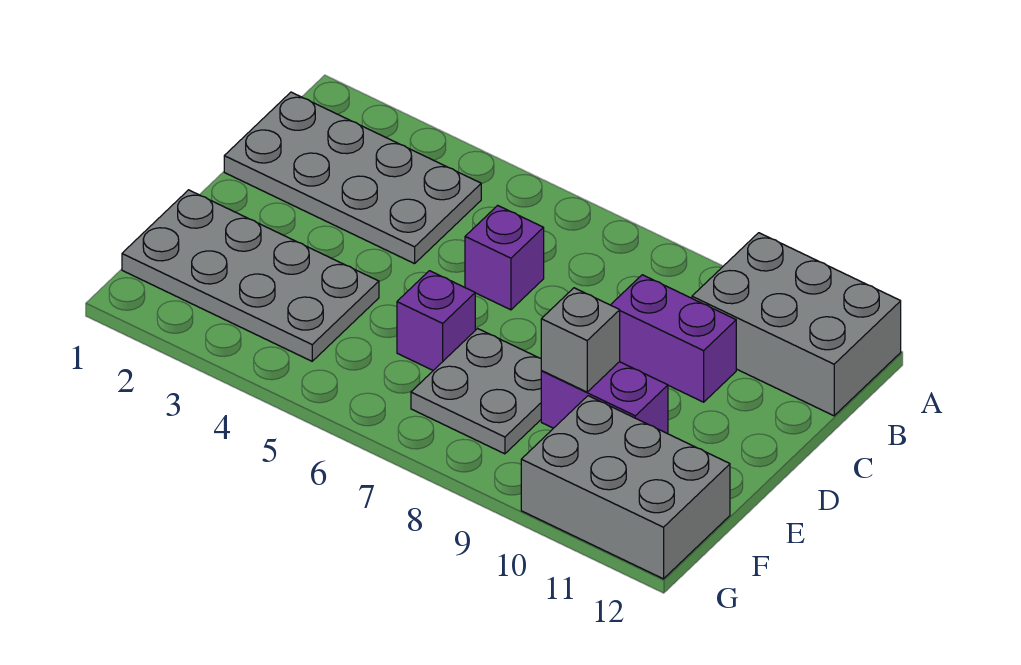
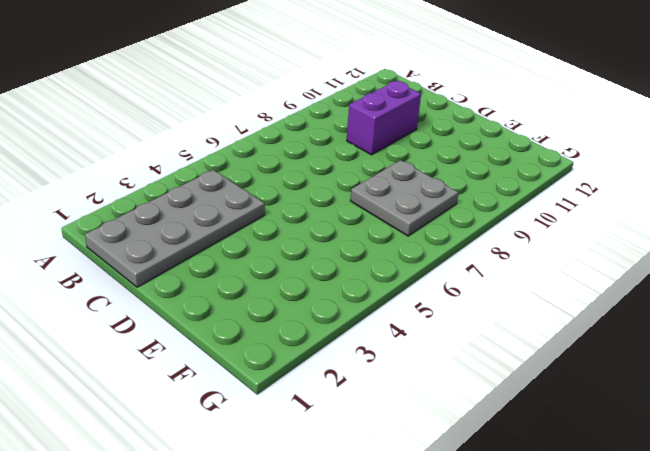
none -> grey brick A10:B12 level 1
none -> purple brick C6 level 1

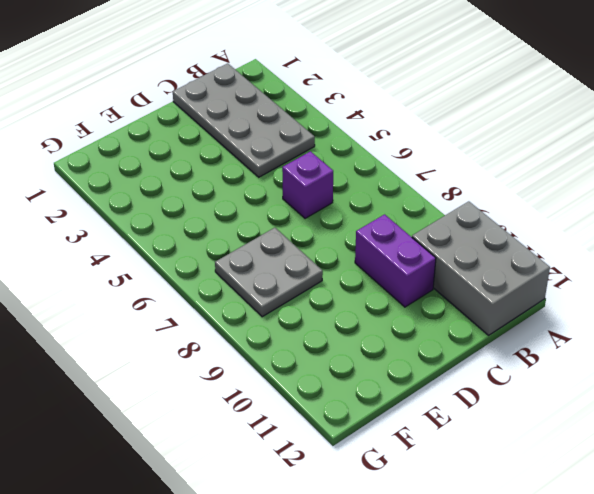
none -> grey plate E1:F4 level 1
none -> purple brick E6 level 1

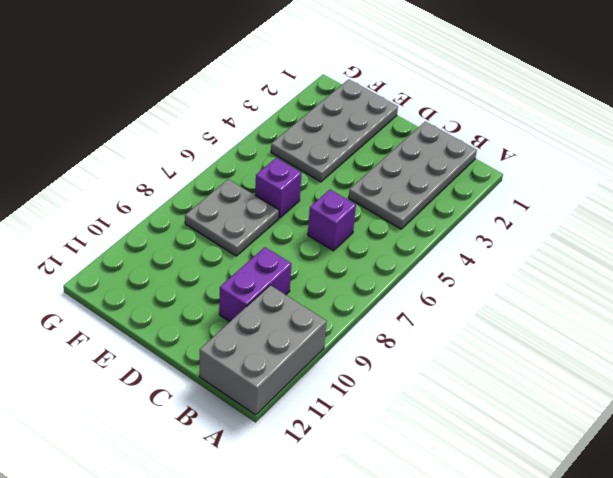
none -> purple brick E9:E10 level 1
none -> grey brick F10:G12 level 1

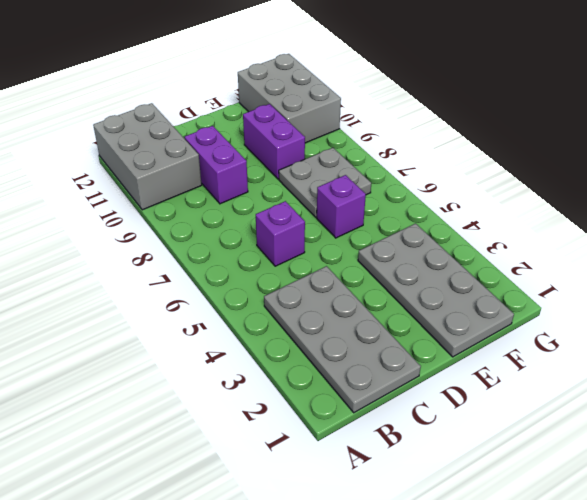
none -> grey brick E9 level 2

